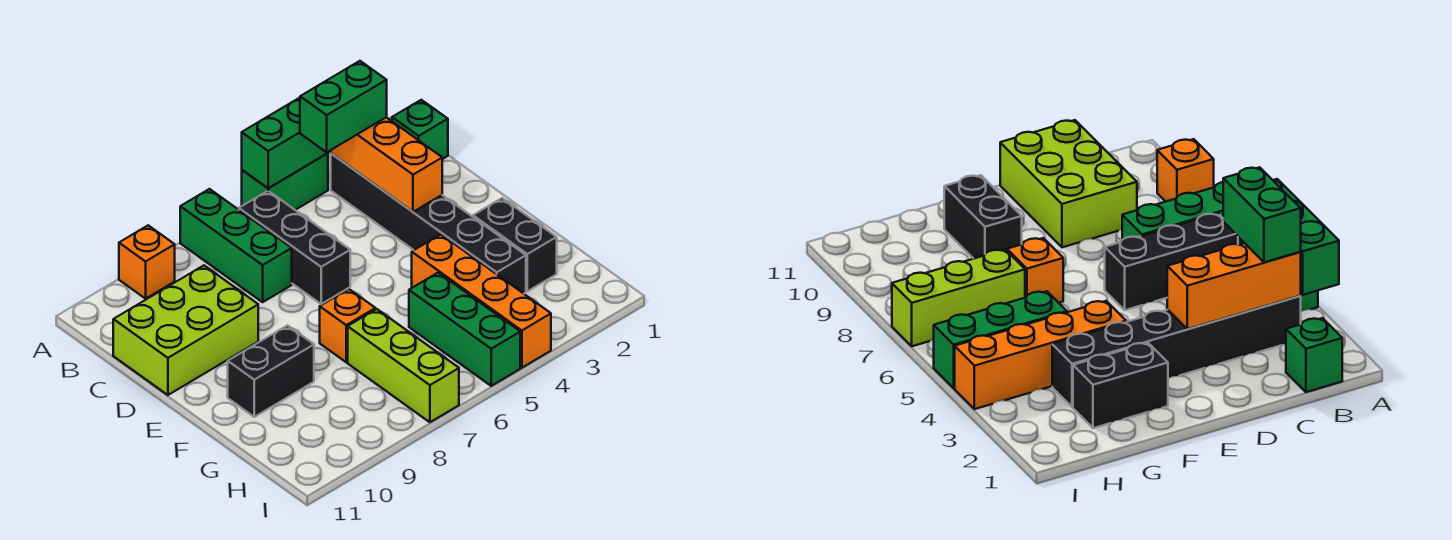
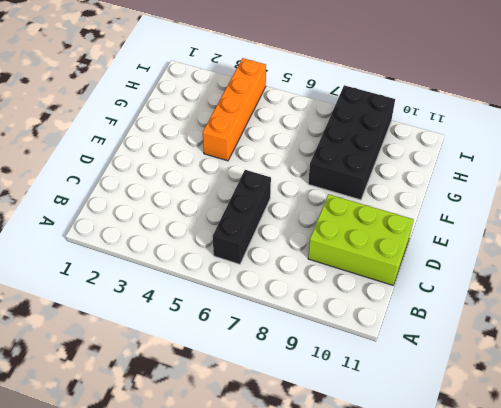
black brick F8:I9 level 1 -> black brick F9:F10 level 1
none -> green brick A4:A5 level 1
none -> green brick A7:C7 level 1
none -> orange brick A9 level 1

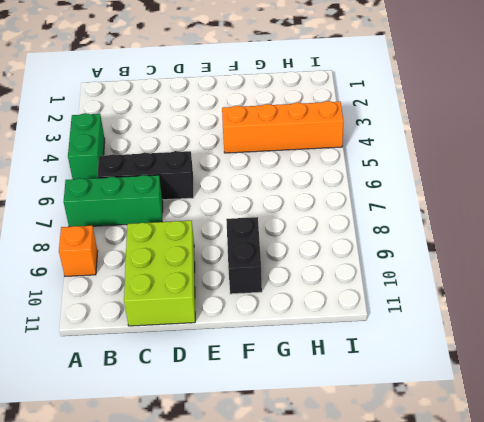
none -> green brick B1 level 1
none -> black brick B3:G3 level 1
none -> black brick F2:G2 level 1

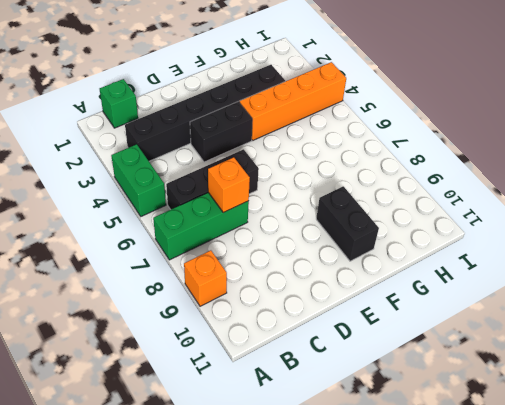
orange brick C7 level 2 -> orange brick F7 level 1
black brick D4:E4 level 1 -> black brick F2:G2 level 1
none -> lime brick C9:D11 level 1
none -> green brick G5:I5 level 1
none -> lime brick G7:I7 level 1

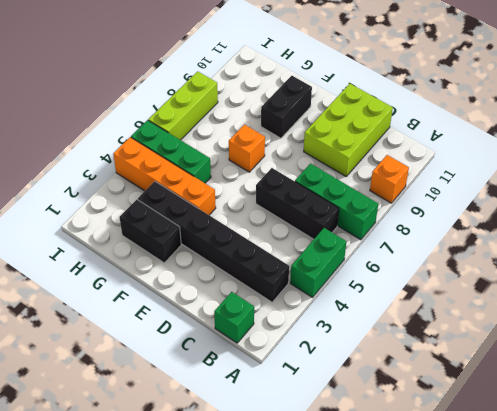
lime brick I6:I8 level 1 -> lime brick G7:I7 level 1
none -> green brick A3:A5 level 2
none -> orange brick B3:D3 level 2
none -> green brick B3:B4 level 3

